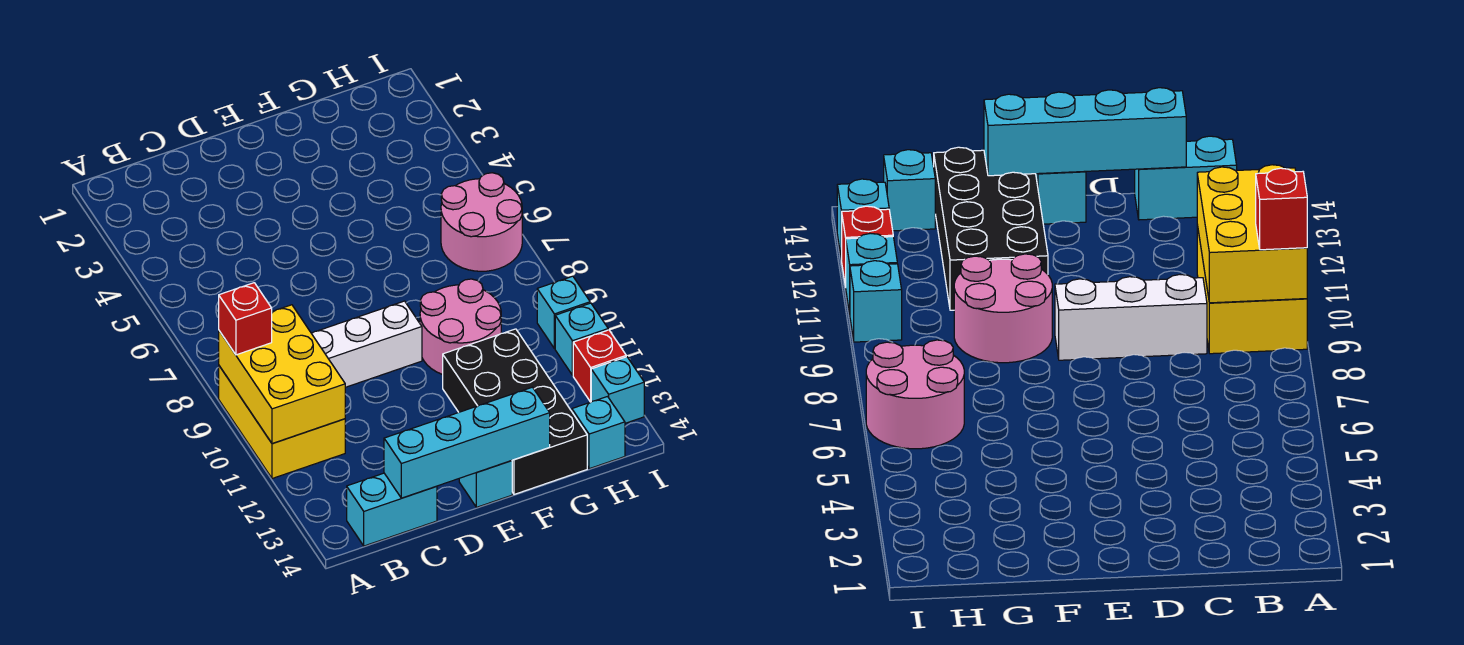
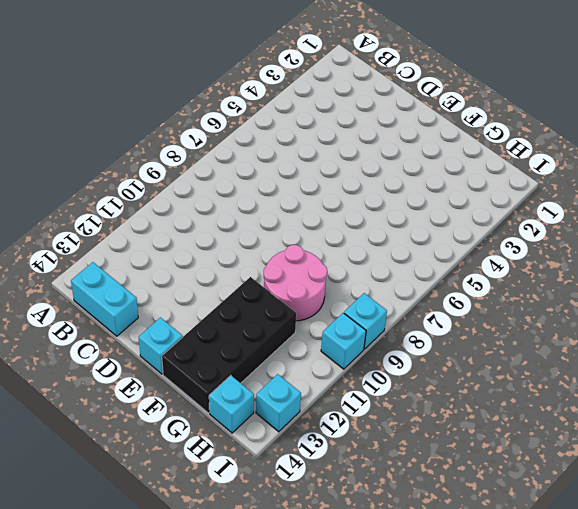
cyan brick I9 level 1 -> cyan brick I11 level 1
none -> yellow brick A9:B11 level 1
none -> white brick C9:E9 level 1
none -> pink round brick H6:I7 level 1

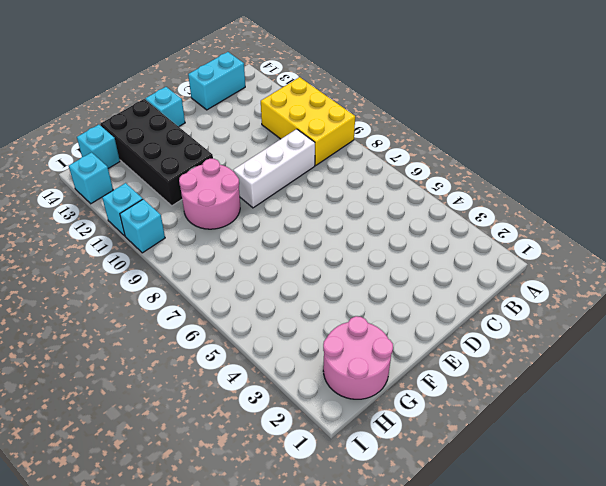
pink round brick G1:H2 level 1 -> pink round brick H6:I7 level 1
none -> red brick I12 level 1
none -> yellow brick A9:B11 level 2
none -> cyan brick C14:F14 level 2

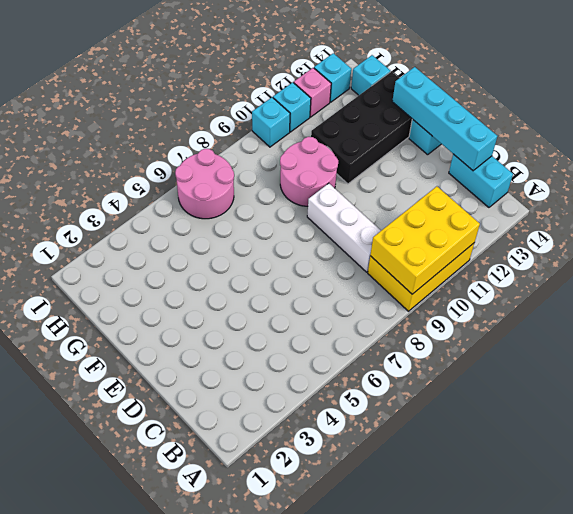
pink brick I12 level 1 -> red brick I12 level 1
none -> red brick A9 level 3

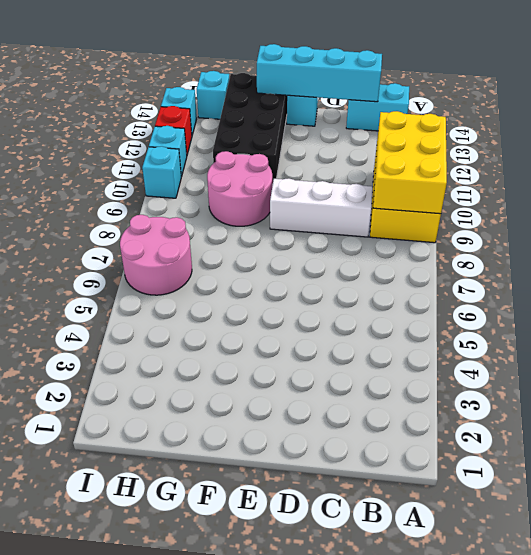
none -> red brick A9 level 3

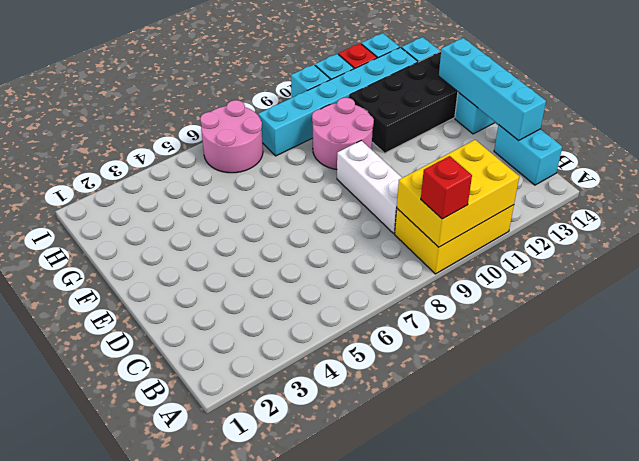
cyan brick H8:H13 level 1 -> none

